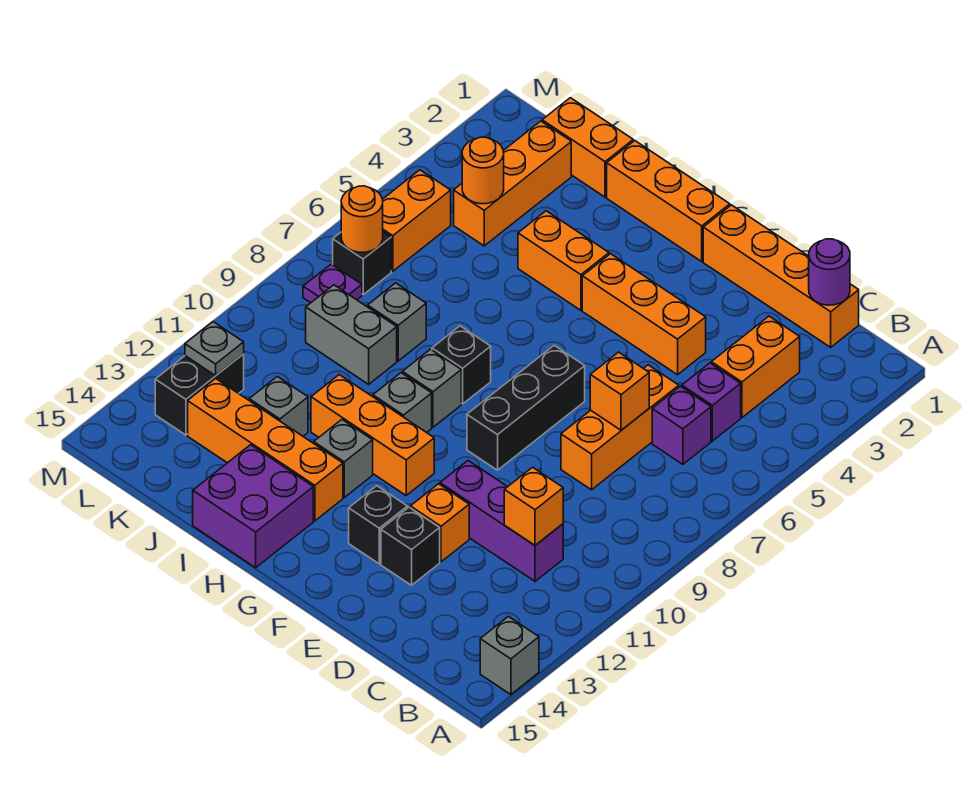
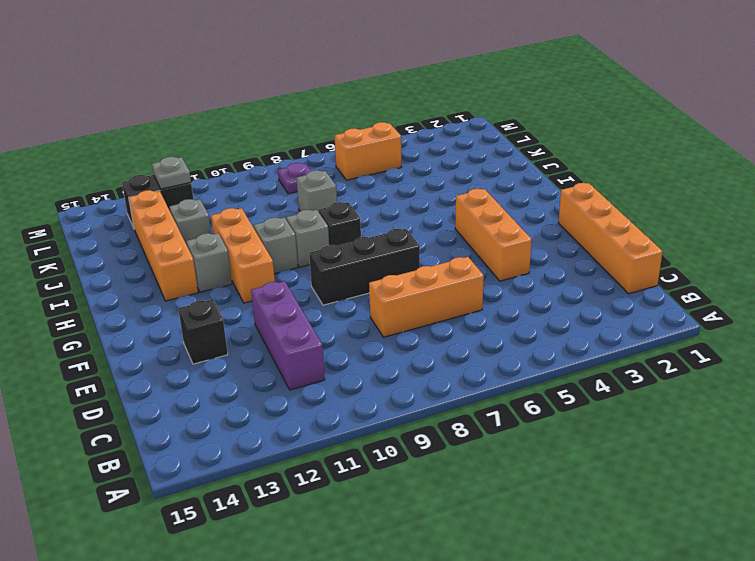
none -> grey brick A14 level 1
none -> orange brick C3:C4 level 1
none -> purple brick C5 level 1
none -> purple brick C6 level 1

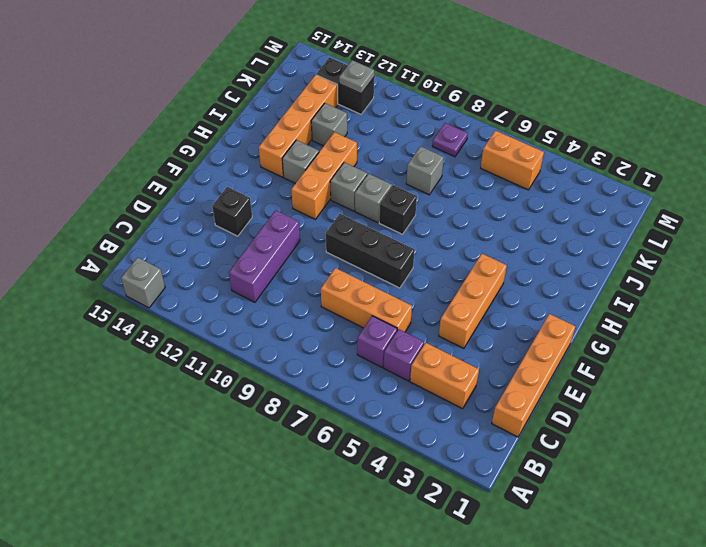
none -> orange brick E12 level 1
none -> black brick F13 level 1
none -> orange brick G1:I1 level 1
none -> orange brick H4:I4 level 1

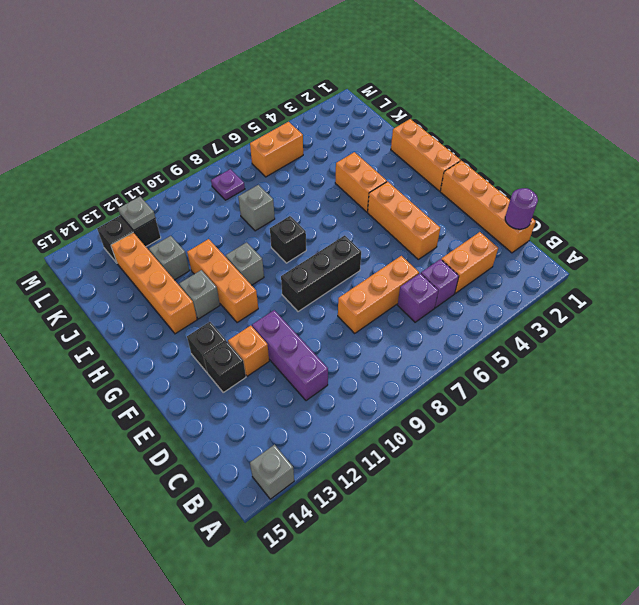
none -> grey brick H9 level 1
none -> purple brick H14:I15 level 1
none -> orange brick J1:K1 level 1
none -> grey brick J9:K9 level 1

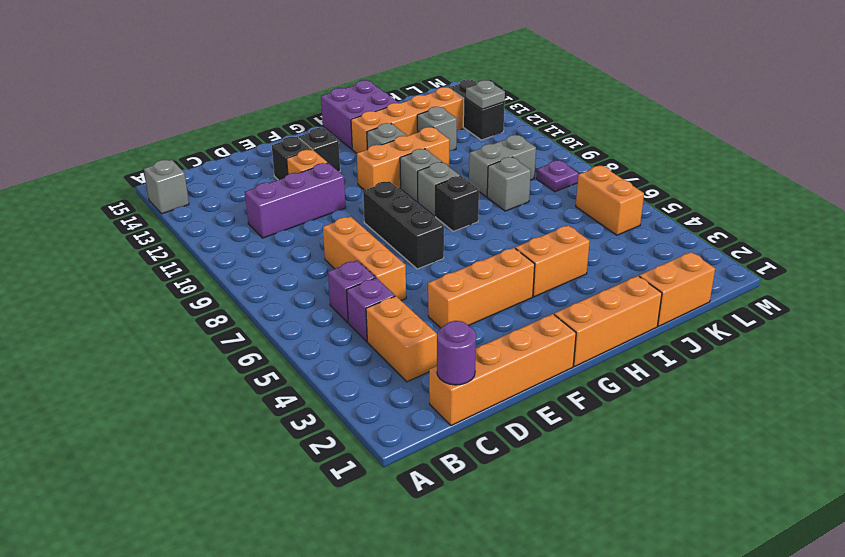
none -> orange brick K2:K4 level 1
none -> black brick L7 level 1
none -> orange brick C11 level 2
none -> orange brick D7 level 2

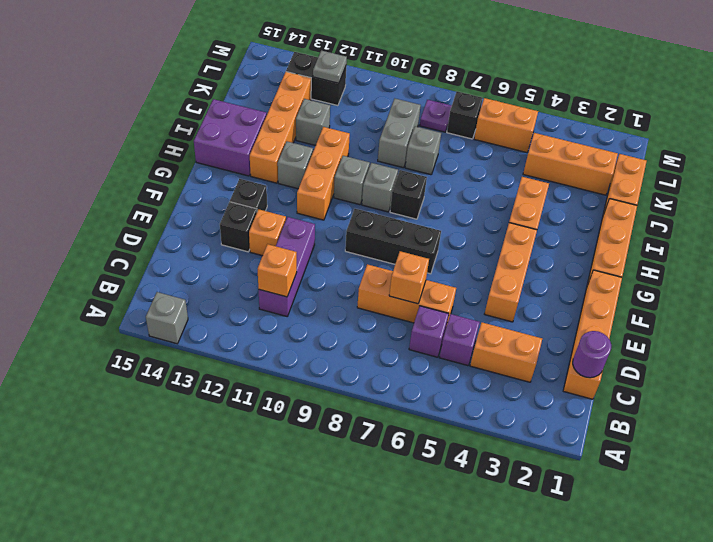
none -> orange round brick K4 level 2
none -> orange round brick L7 level 2

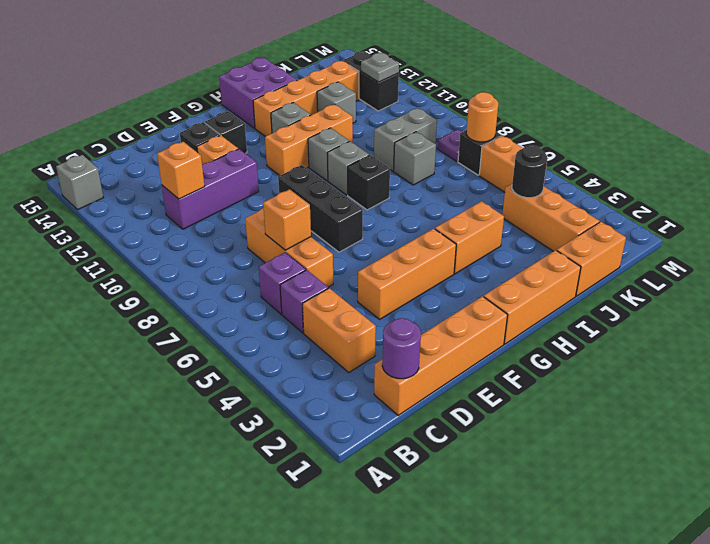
black round brick K4 level 2 -> orange round brick K4 level 2

